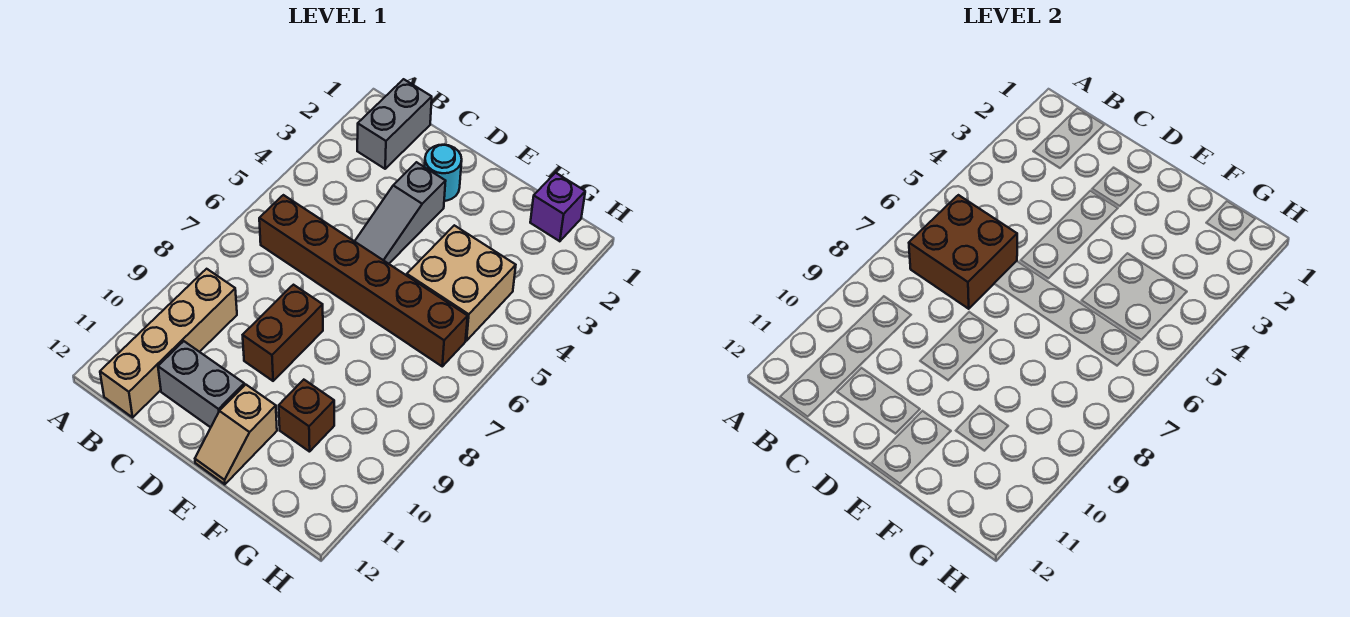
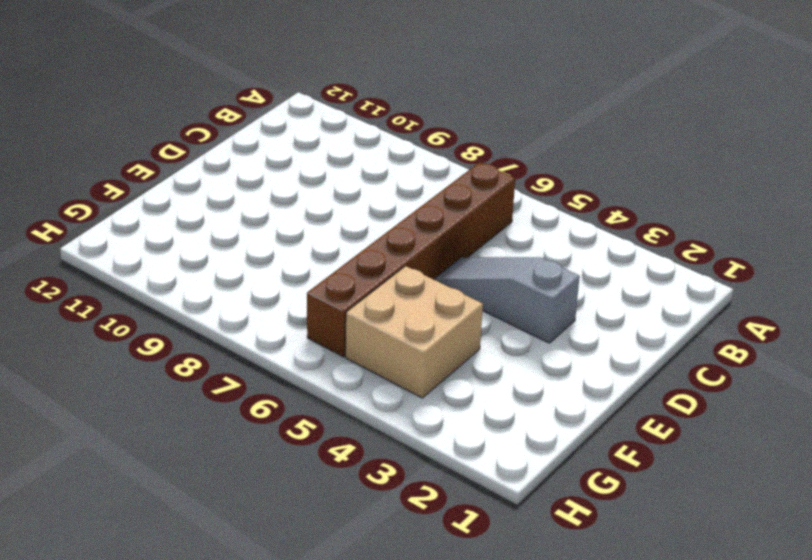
none -> grey brick B1:B2 level 1
none -> tan brick B9:B12 level 1
none -> grey brick C11:D11 level 1

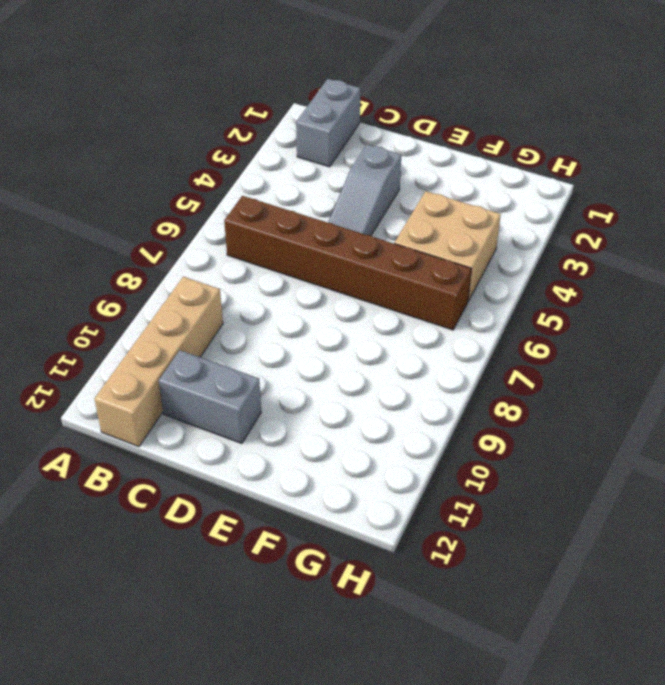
none -> cyan round brick D2 level 1
none -> brown brick D8:D9 level 1
none -> tan slope E11:E12 level 1 top 11

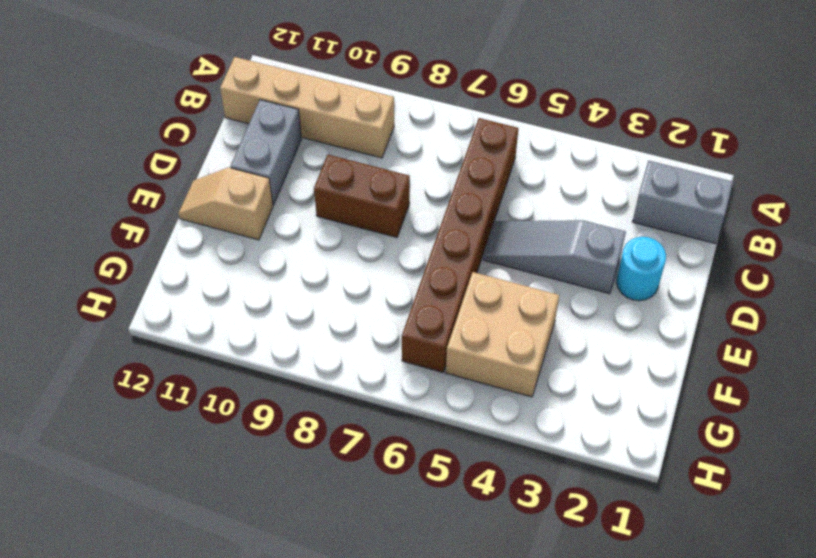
none -> brown brick F10 level 1
none -> purple brick G1 level 1
none -> brown brick B6:C7 level 2

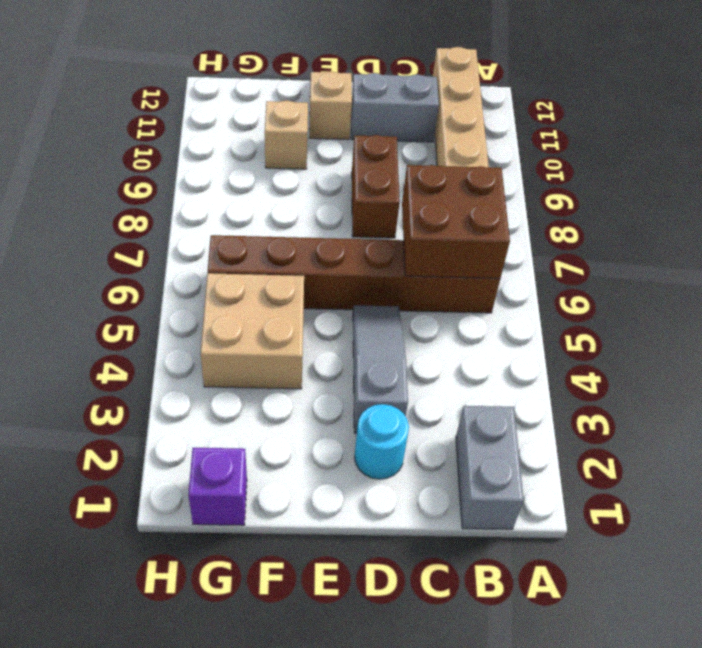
tan brick F10 level 1 -> brown brick F10 level 1

